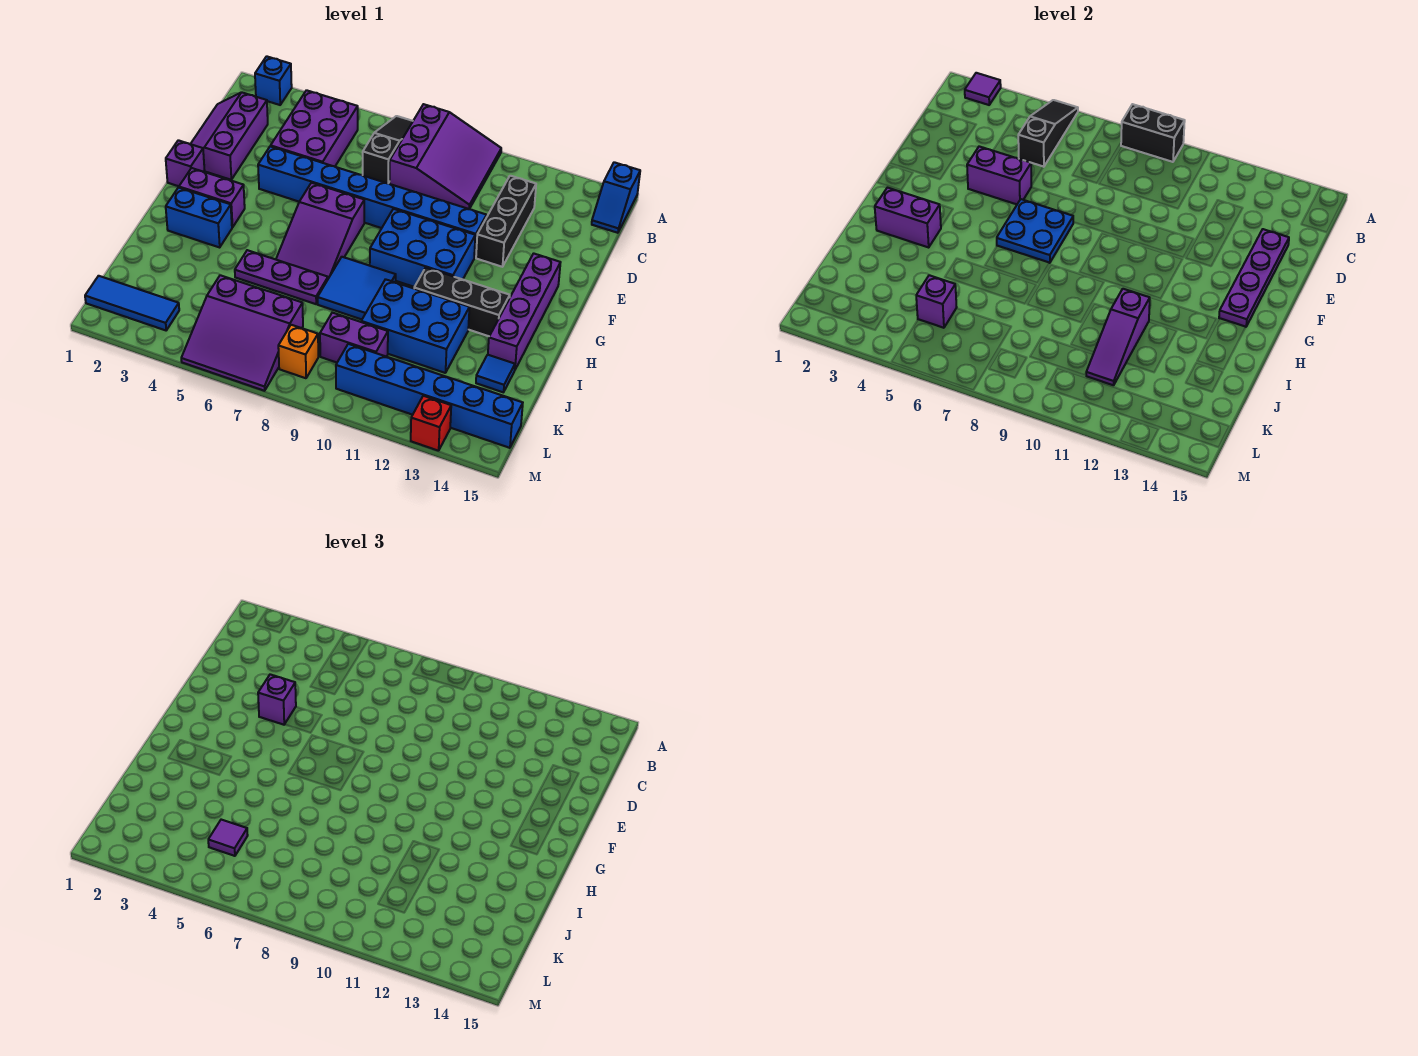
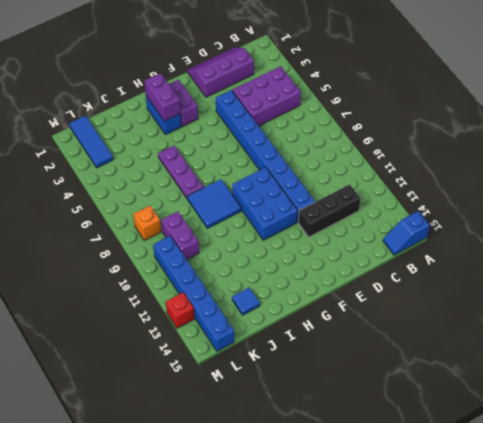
none -> blue brick A2 level 1
none -> black slope A7:C7 level 1 top C
none -> purple slope A8:C10 level 1 top 8
none -> purple brick F1 level 1

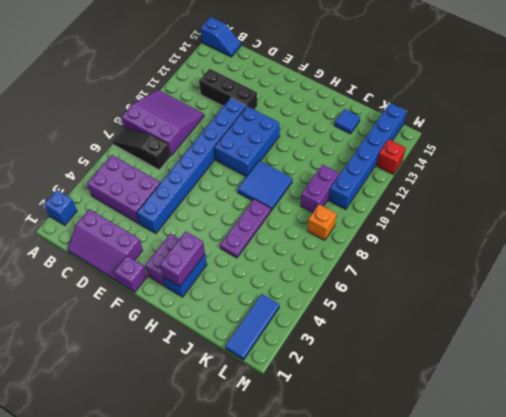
none -> purple slope F6:H7 level 1 top F
none -> purple brick F14:I14 level 1
none -> black brick H11:H13 level 1
none -> blue brick I10:J12 level 1

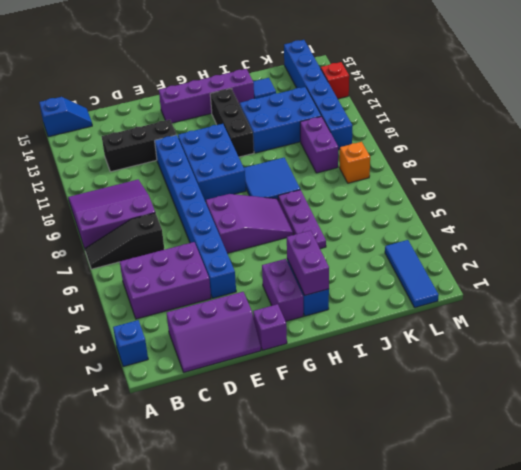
blue brick I11:K12 level 1 -> blue brick I10:J12 level 1
none -> purple slope K5:M7 level 1 top K
none -> purple tile A2 level 2
none -> black slope A5:C5 level 2 top C
none -> black brick A8:A9 level 2

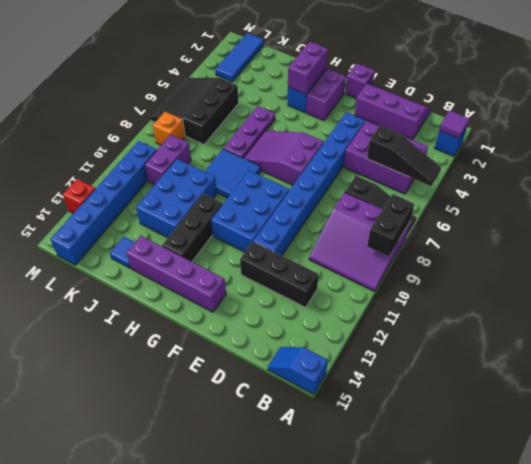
black slope K5:M7 level 1 top K -> purple slope K5:M7 level 1 top K
none -> purple plate D14:G14 level 2
none -> purple brick E4:E5 level 2
none -> blue plate F6:G7 level 2
none -> purple slope I11:K11 level 2 top I

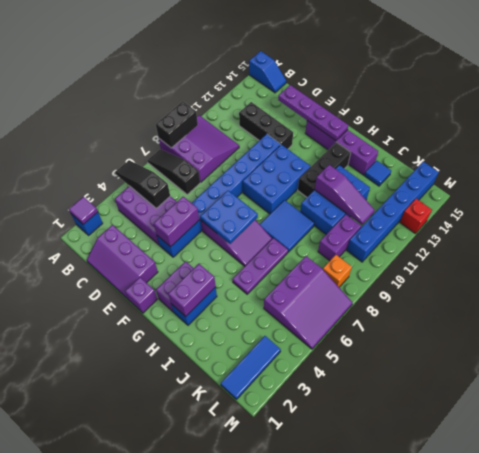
none -> purple brick K5 level 2
none -> purple brick E4 level 3
none -> purple tile K5 level 3

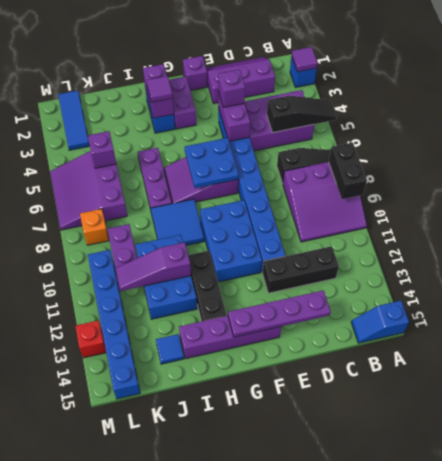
purple tile H3 level 3 -> purple tile K5 level 3

